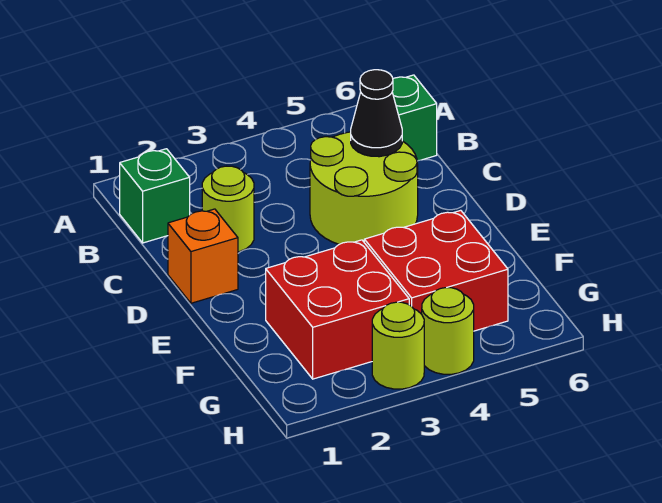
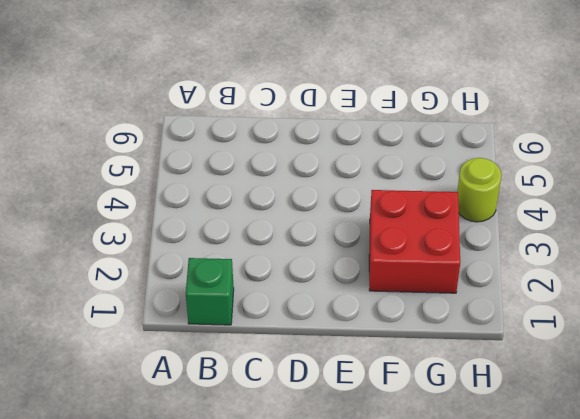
none -> green brick B6 level 1
none -> lime round brick C2 level 1

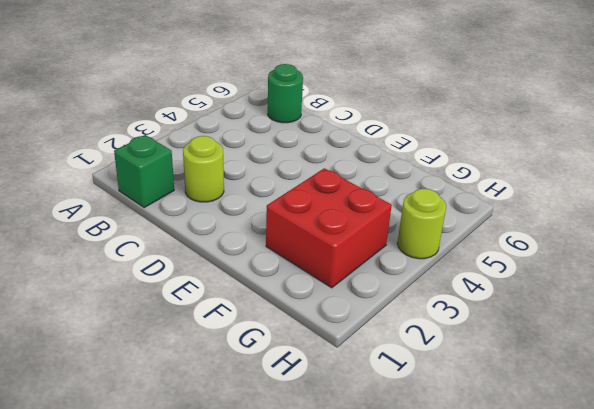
green round brick B6 level 1 -> green brick B6 level 1
none -> lime round brick C4:D5 level 1
none -> orange brick D1 level 1

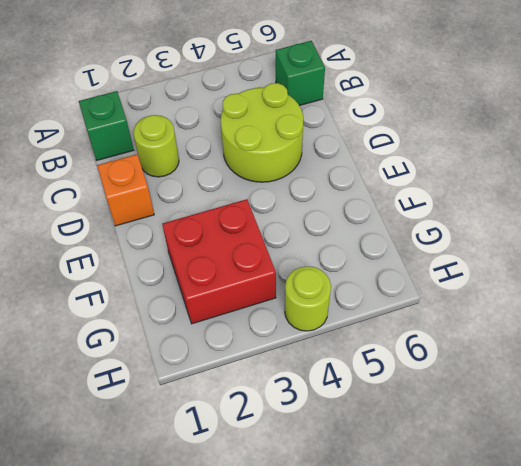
none -> red brick F4:G5 level 1
none -> lime round brick H3 level 1

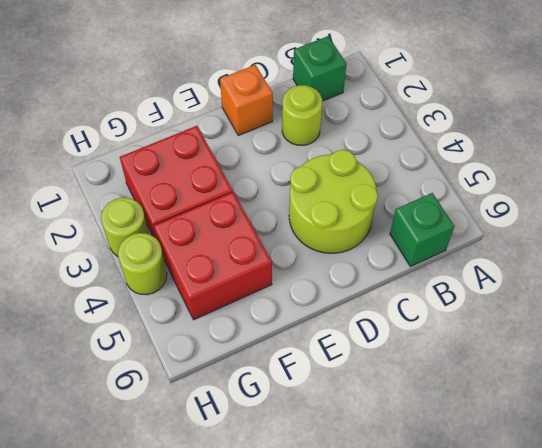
none -> black cone C5 level 2

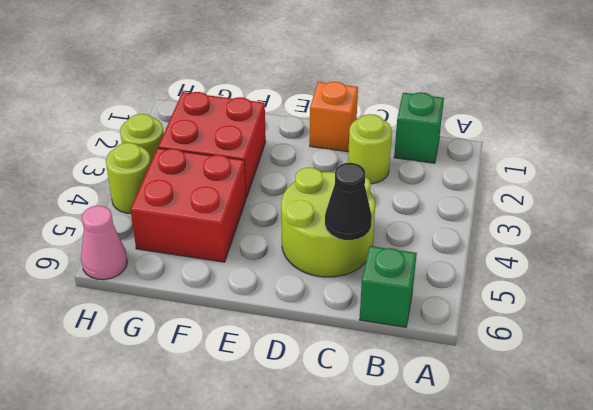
pink cone H6 level 1 -> none

